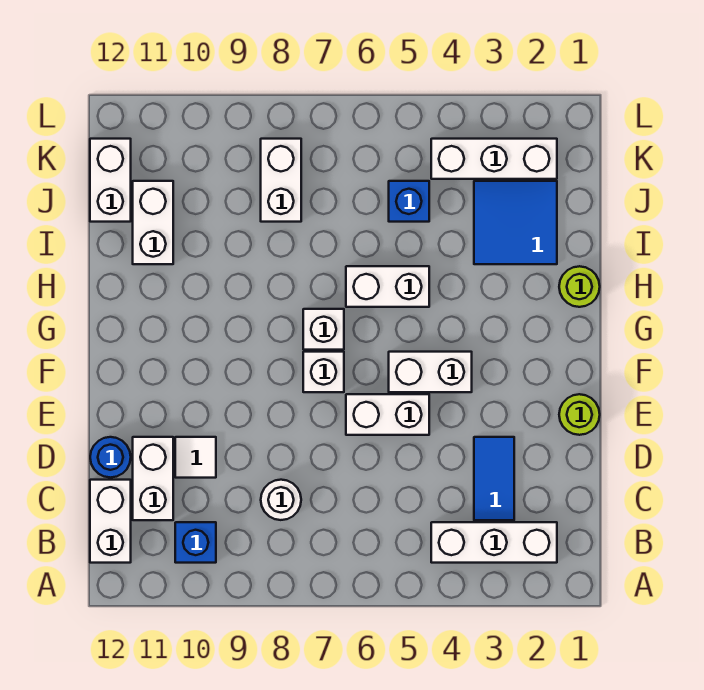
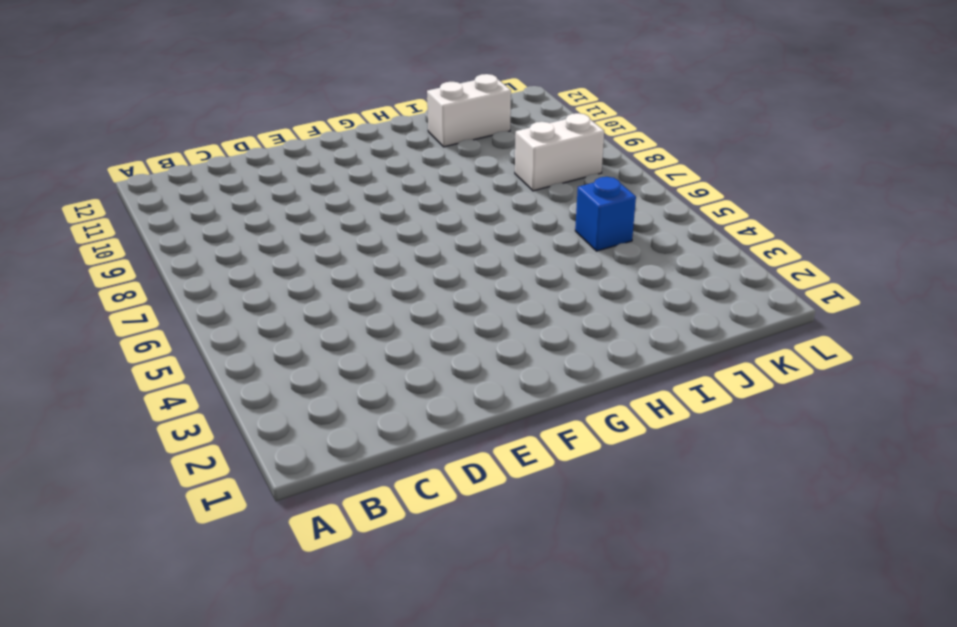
none -> white brick B2:B4 level 1
none -> blue brick B10 level 1
none -> white brick B12:C12 level 1

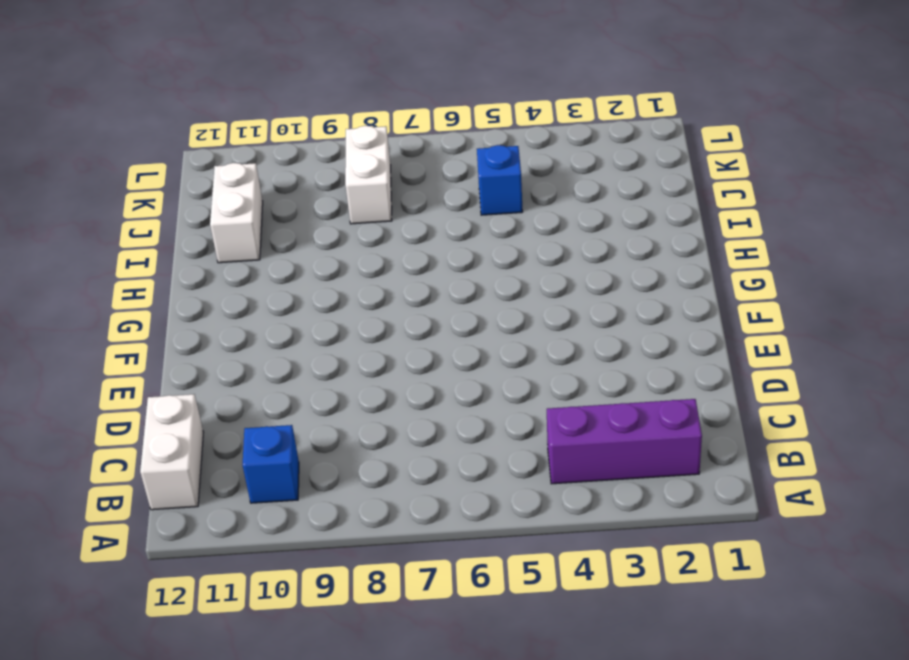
purple brick B2:B4 level 1 -> white brick B2:B4 level 1
none -> blue tile C3:D3 level 1
none -> white round brick C8 level 1
none -> white brick C11:D11 level 1

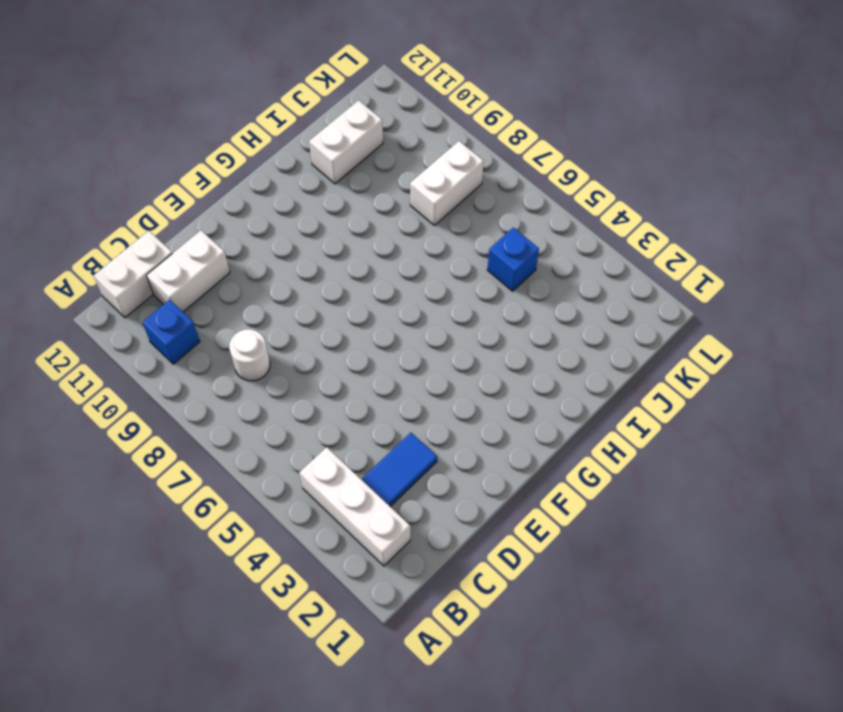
none -> white tile D10 level 1
none -> blue round brick D12 level 1
none -> lime round brick E1 level 1

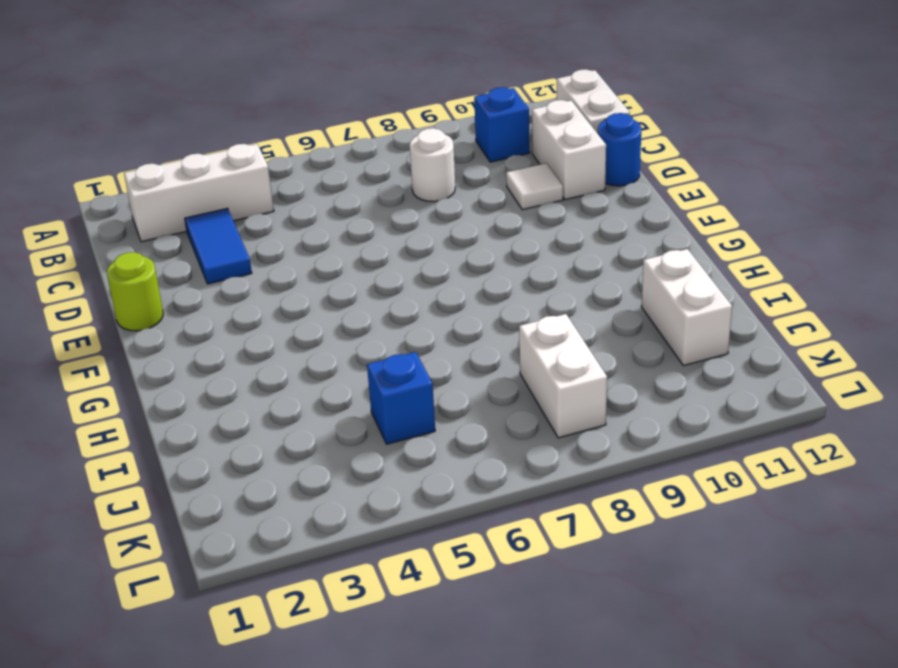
none -> white brick E5:E6 level 1
none -> white brick F4:F5 level 1
none -> white brick F7 level 1

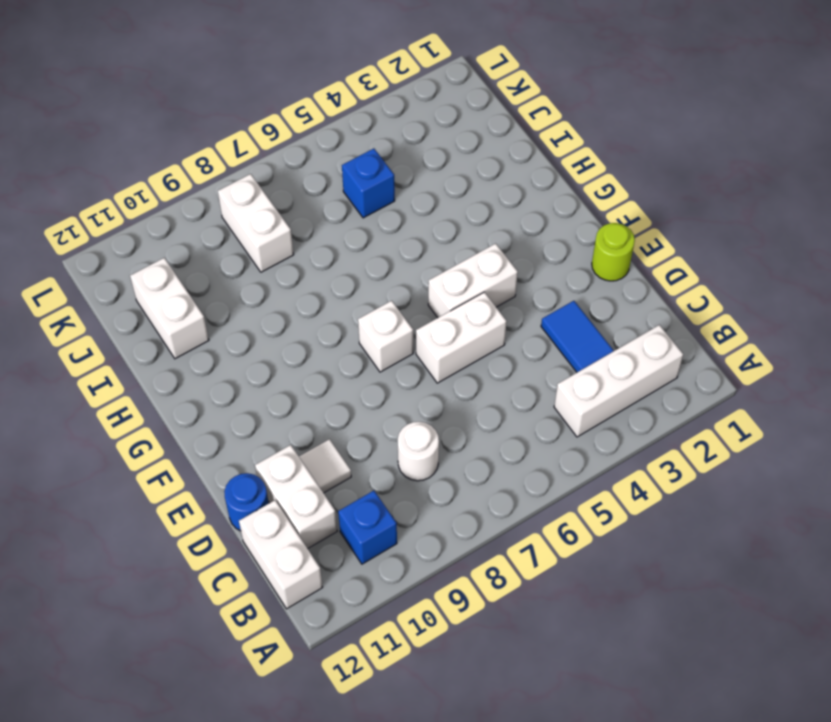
none -> white brick G7 level 1
none -> lime round brick H1 level 1
none -> white brick H5:H6 level 1

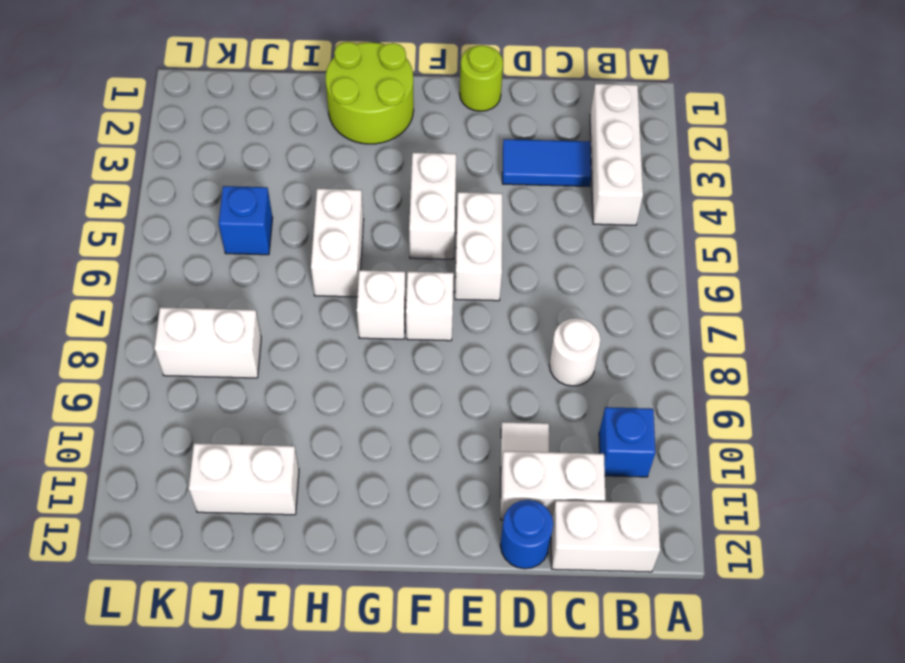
lime round brick G1:H2 level 1 -> lime round brick H1 level 1
none -> blue tile I2:J3 level 1
none -> white brick J12:K12 level 1
none -> white brick K2:K4 level 1

